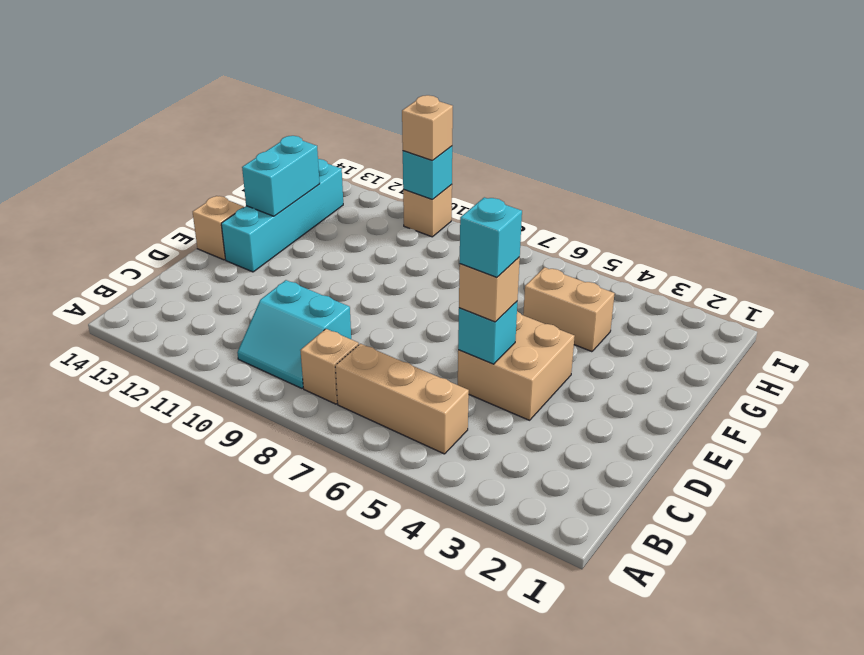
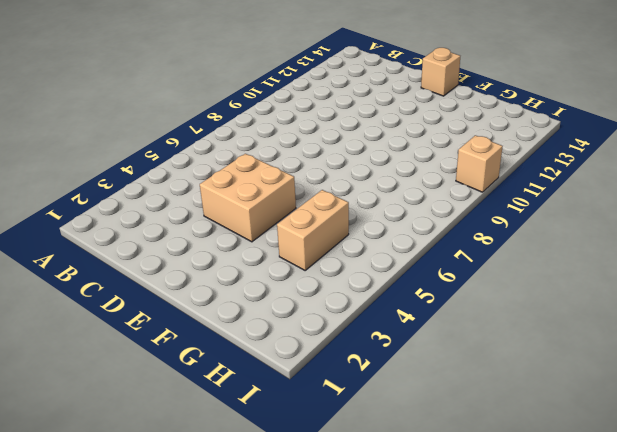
none -> tan brick B5:B7 level 1
none -> tan brick B8 level 1
none -> cyan slope B9:C10 level 1 top C

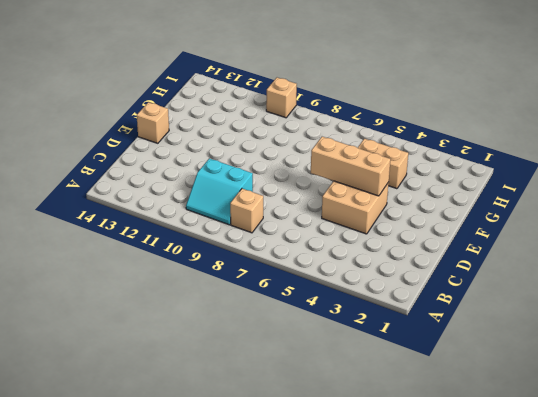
tan brick E4:E6 level 2 -> tan brick B5:B7 level 1
none -> cyan brick E13:H13 level 1
none -> cyan brick D5 level 2
none -> cyan brick F13:G13 level 2

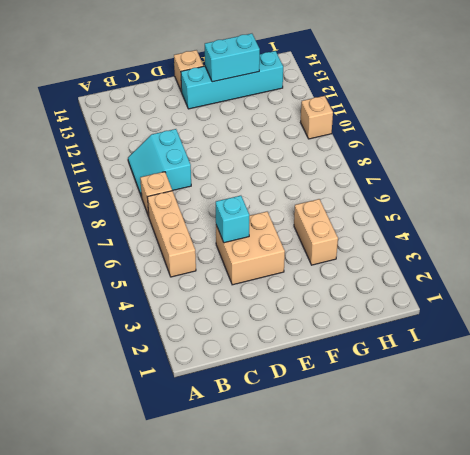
none -> cyan brick I10 level 2
none -> tan brick D5 level 3
none -> tan brick I10 level 3

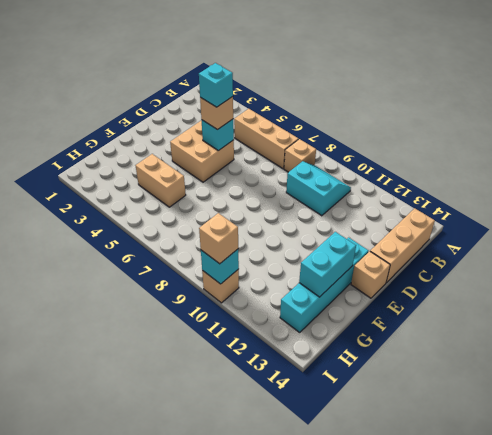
tan brick B14:D14 level 1 -> none

